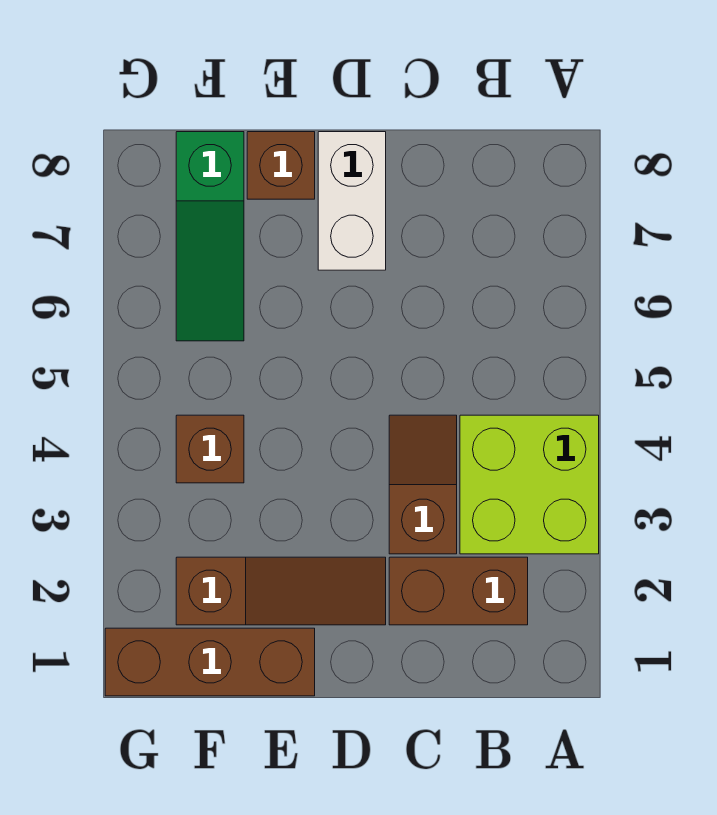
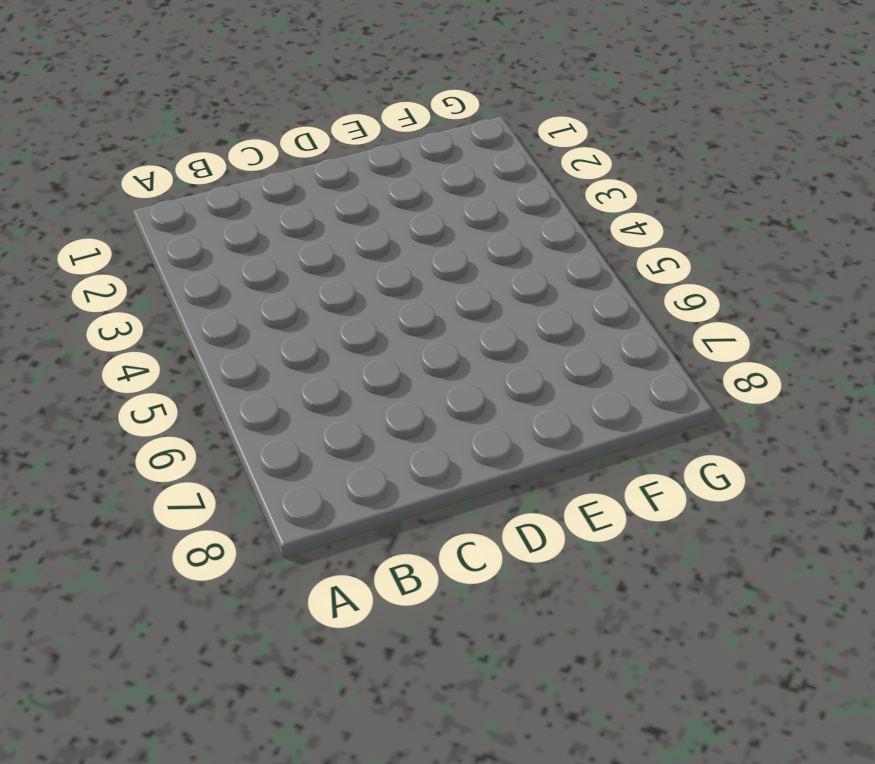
none -> lime brick A3:B4 level 1
none -> brown brick B2:C2 level 1

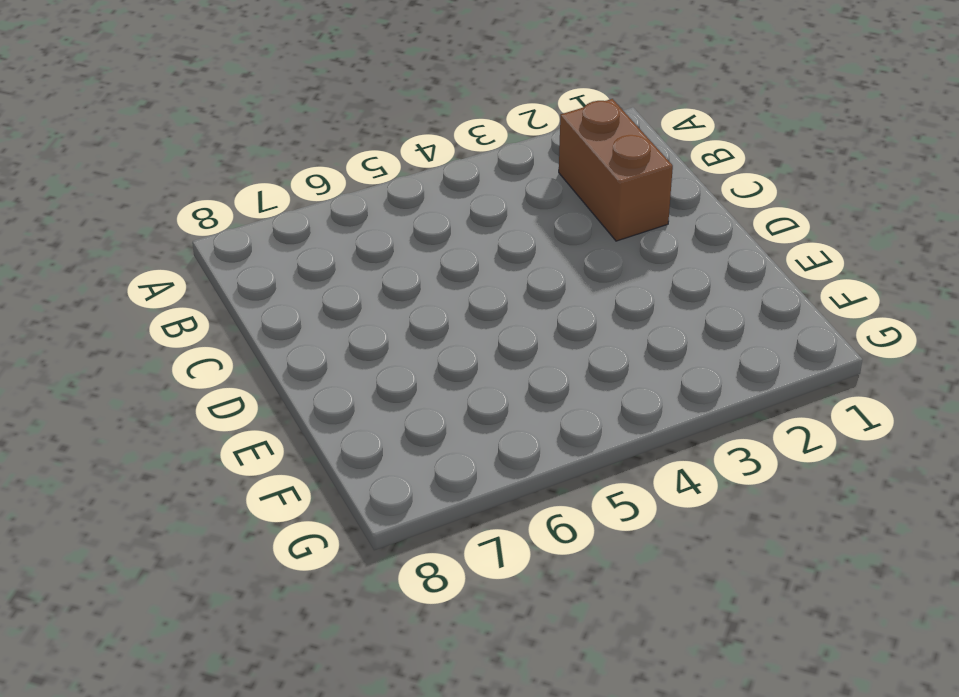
none -> lime brick A3:B4 level 1
none -> brown slope C3:C4 level 1 top 3

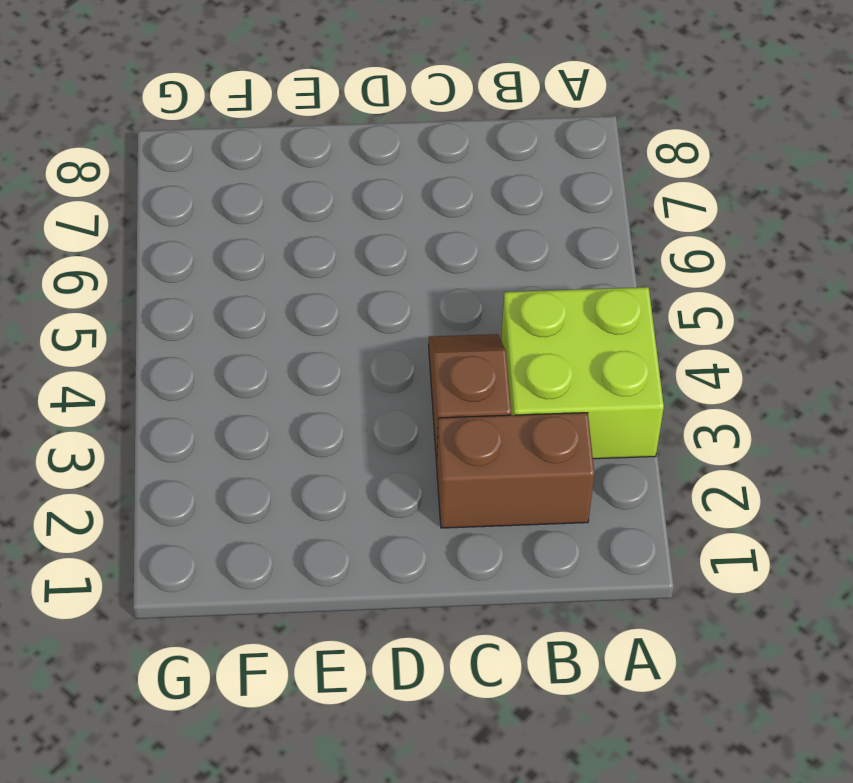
none -> brown slope D2:F2 level 1 top F
none -> white brick D7:D8 level 1

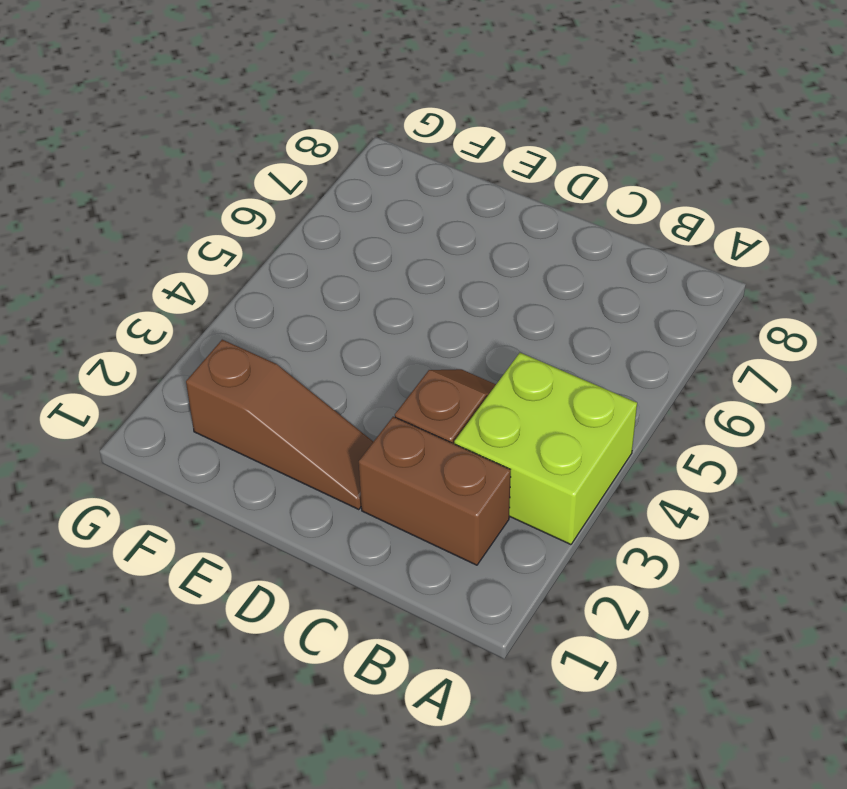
none -> white brick D7:D8 level 1
none -> brown brick E1:G1 level 1

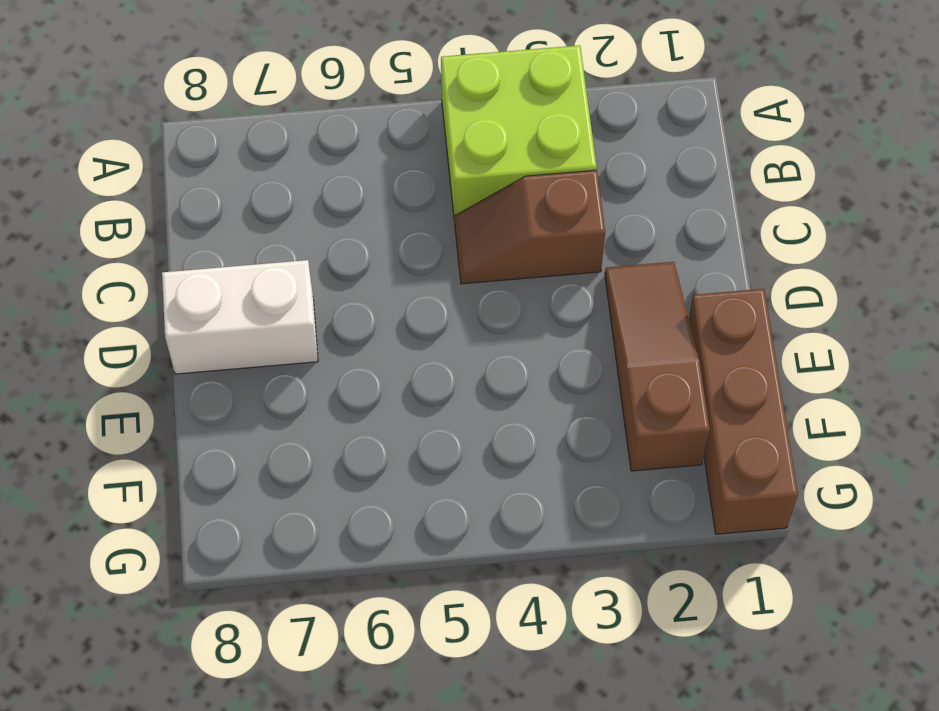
none -> brown brick B2:C2 level 1
none -> brown brick E8 level 1

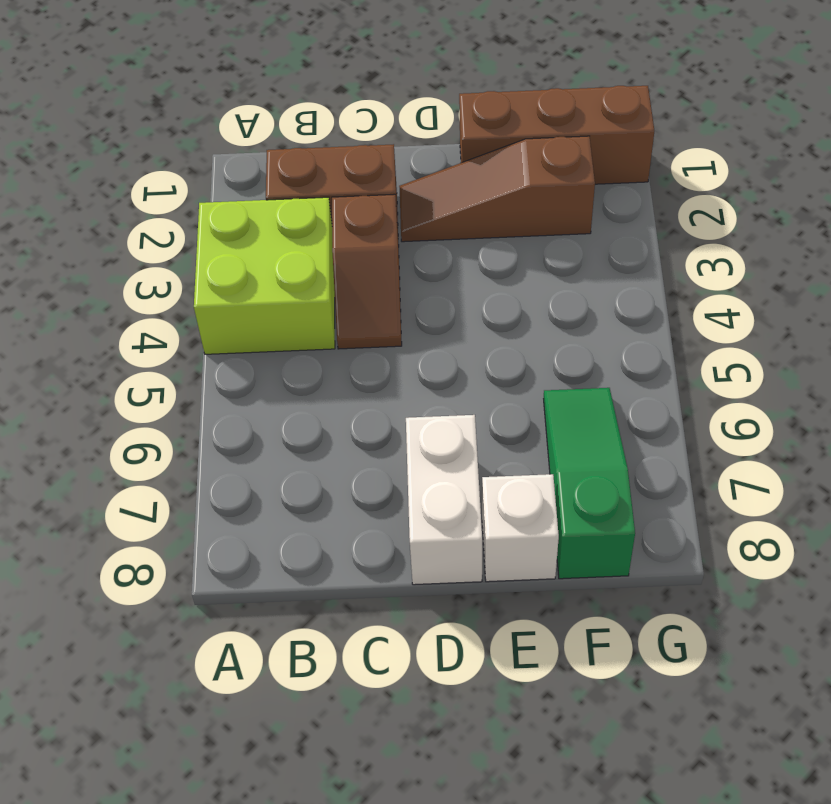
white brick E8 level 1 -> brown brick E8 level 1
none -> brown brick F4 level 1

